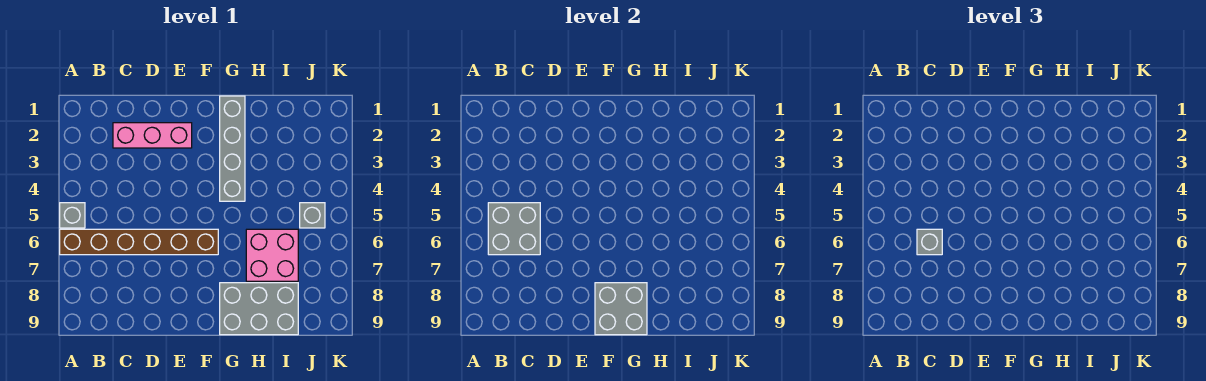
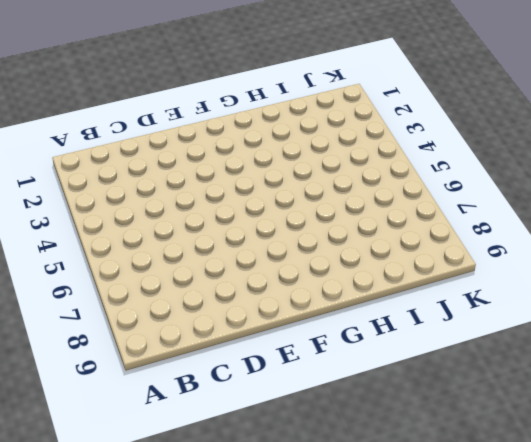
none -> grey brick A5 level 1
none -> brown brick A6:F6 level 1

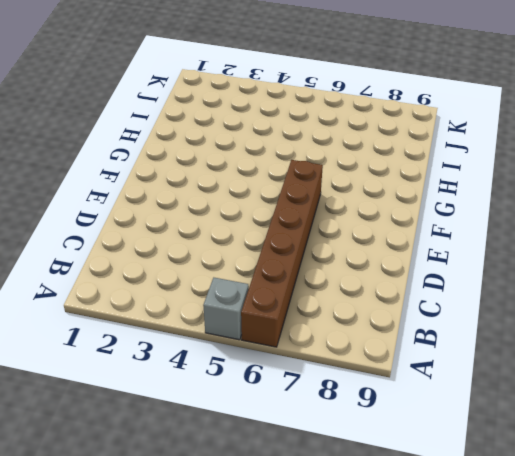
none -> pink brick C2:E2 level 1
none -> grey brick G1:G4 level 1

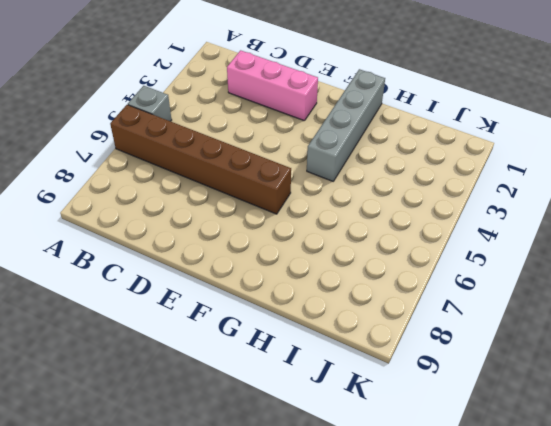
none -> grey brick G8:I9 level 1
none -> pink brick H6:I7 level 1

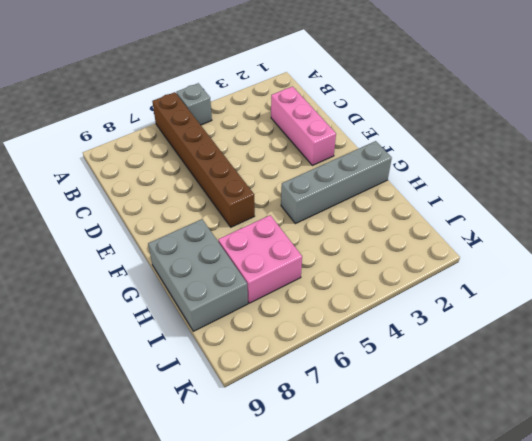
none -> grey brick J5 level 1
none -> grey brick B5:C6 level 2

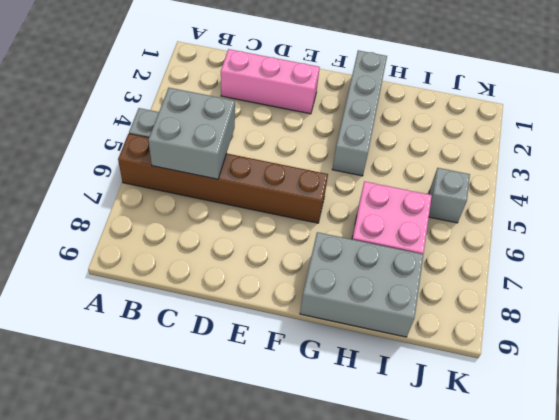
none -> grey brick F8:G9 level 2
none -> grey brick C6 level 3

